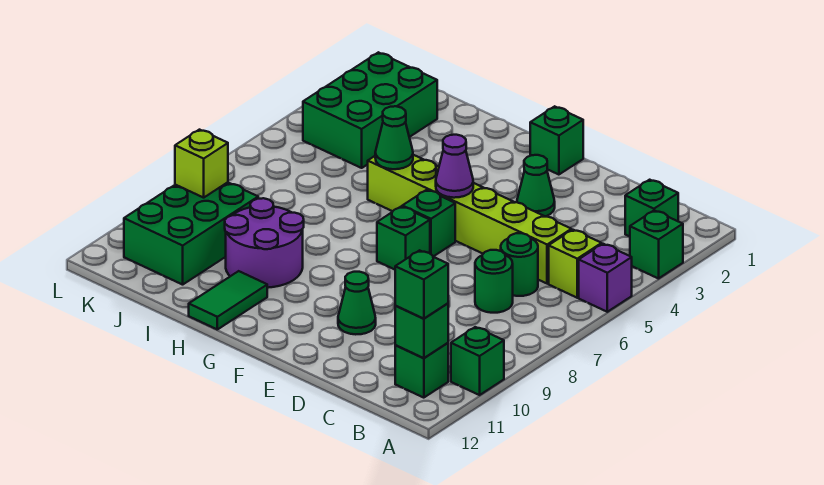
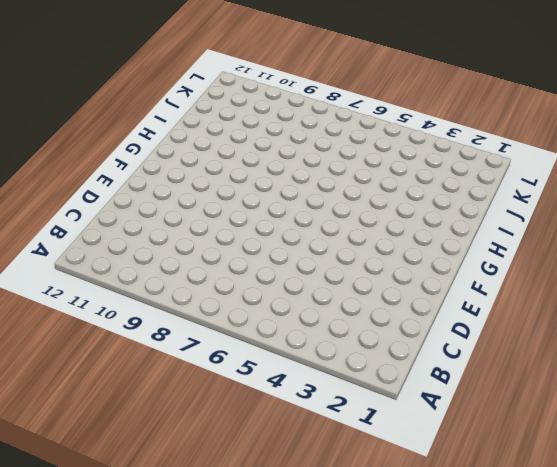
none -> green brick A3 level 1
none -> purple brick A5 level 1
none -> green brick A10 level 1

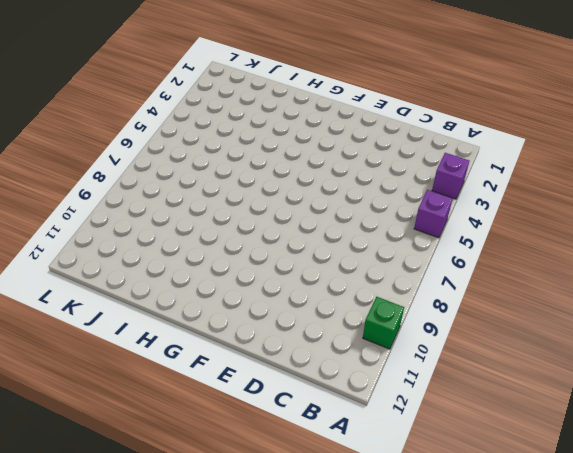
purple brick A3 level 1 -> green brick A3 level 1
none -> green brick B2 level 1
none -> lime brick B5 level 1
none -> green brick B11 level 1

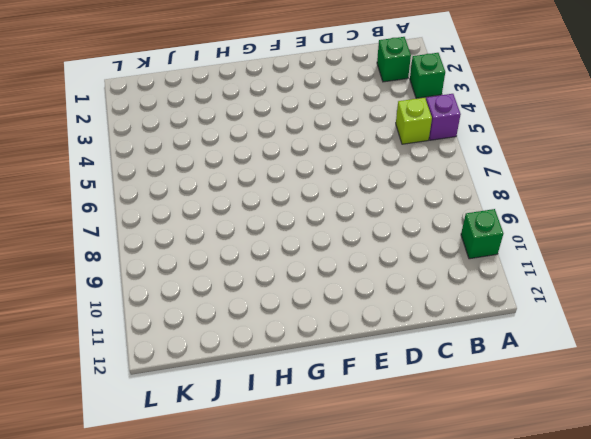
none -> green brick B11 level 1
none -> lime brick C5:H5 level 1
none -> green round brick C6 level 1

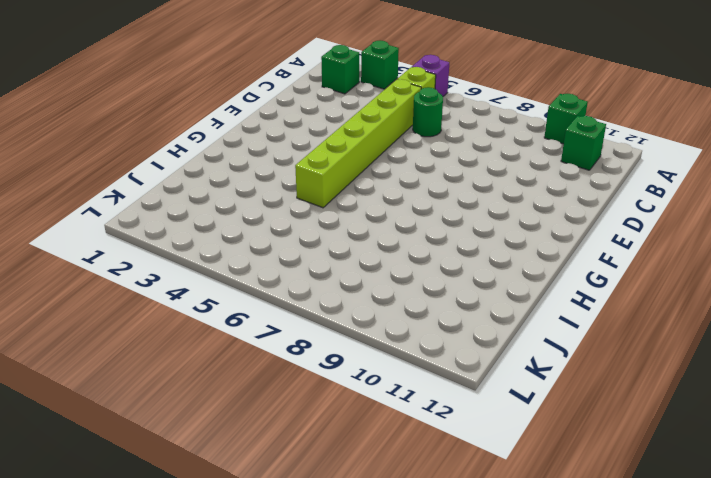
none -> green round brick C7 level 1
none -> green cone E3 level 1
none -> green cone E10 level 1

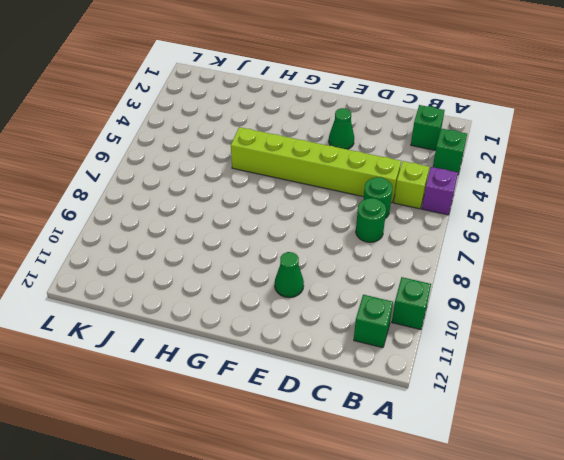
none -> green brick F1 level 1
none -> green brick F6 level 1
none -> green brick F7 level 1

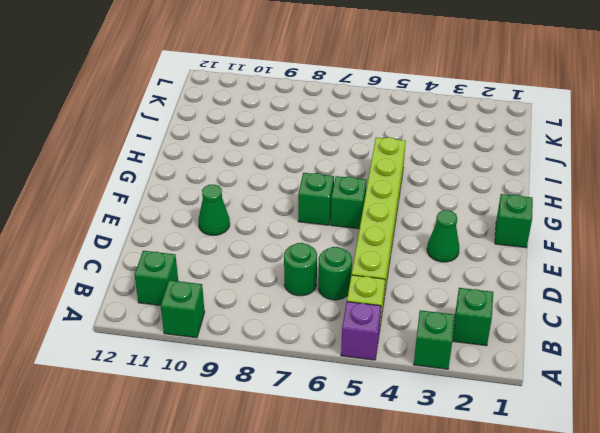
none -> purple round brick H9:I10 level 1
none -> green tile H11:H12 level 1
none -> green brick J2:K4 level 1

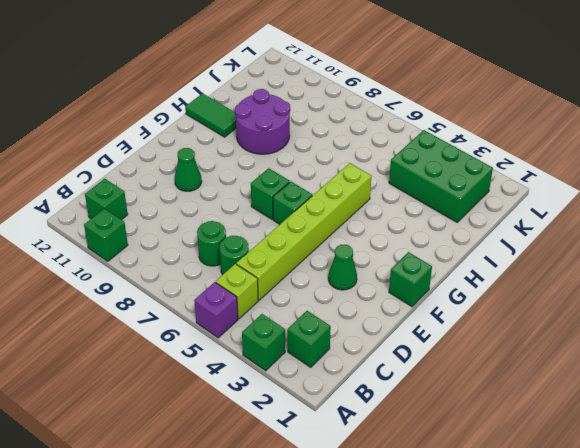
none -> green brick J9:K11 level 1
none -> green brick B11 level 2
none -> purple cone F5 level 2

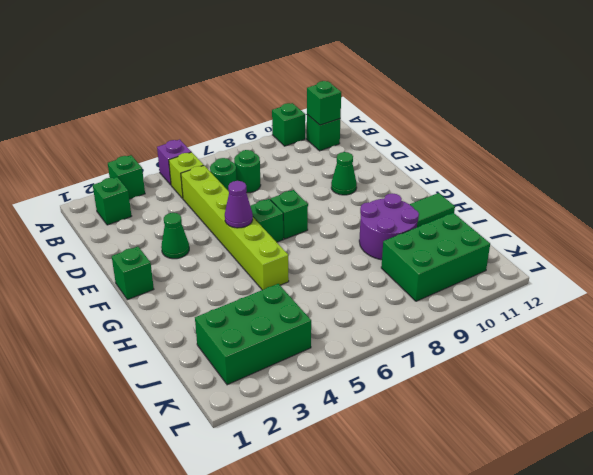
none -> green cone H5 level 2
none -> lime brick K9 level 2
none -> green brick B11 level 3

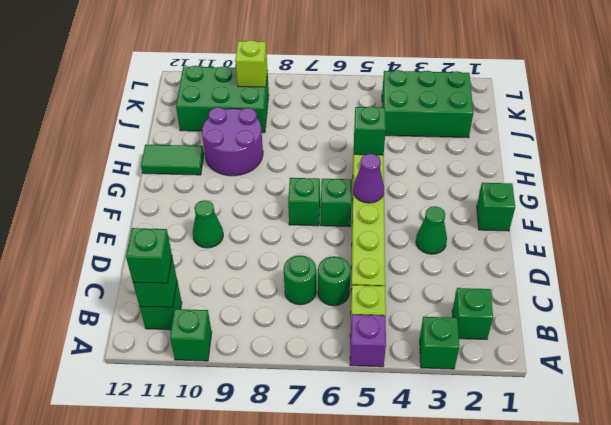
green brick H5 level 2 -> green cone H5 level 2

